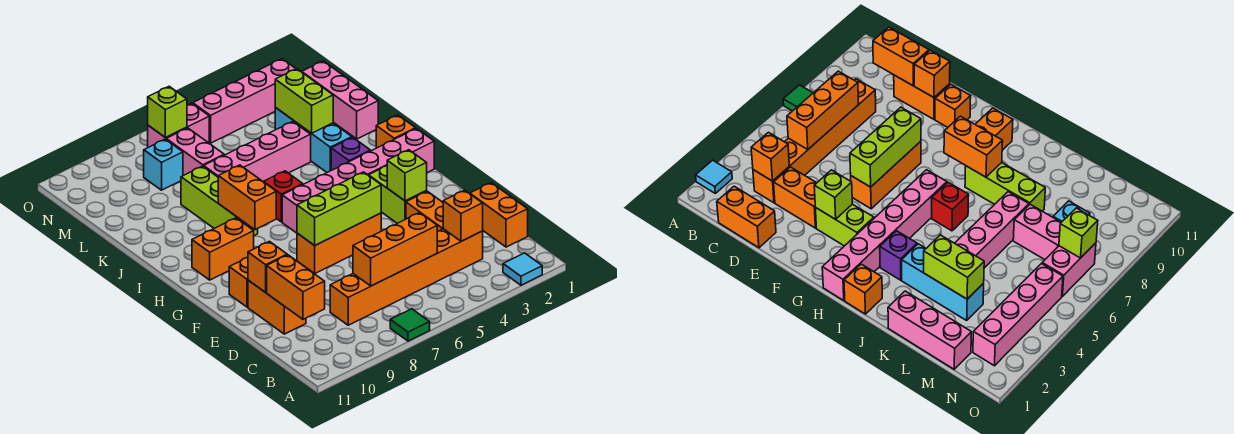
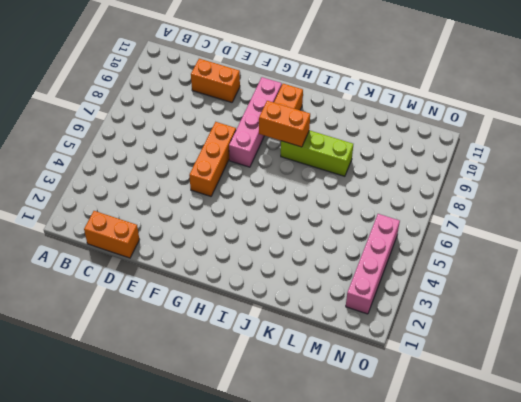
pink brick G7:G10 level 1 -> pink brick K4:K7 level 1
none -> cyan tile A2 level 1
none -> green tile A7 level 1
none -> orange brick C3:C8 level 1
none -> orange brick D3:E3 level 1

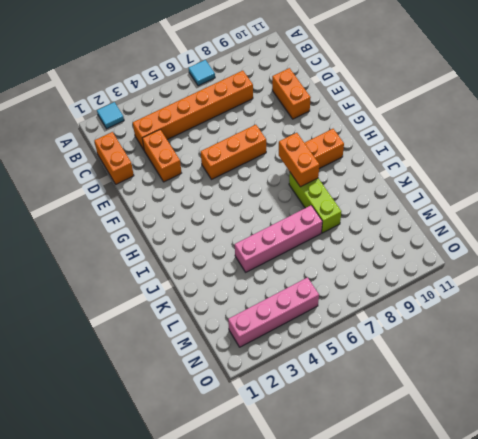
cyan tile A7 level 1 -> green tile A7 level 1
none -> lime brick F3:G3 level 1
none -> orange brick F10 level 1
none -> pink brick H1:H6 level 1
none -> orange brick I1 level 1

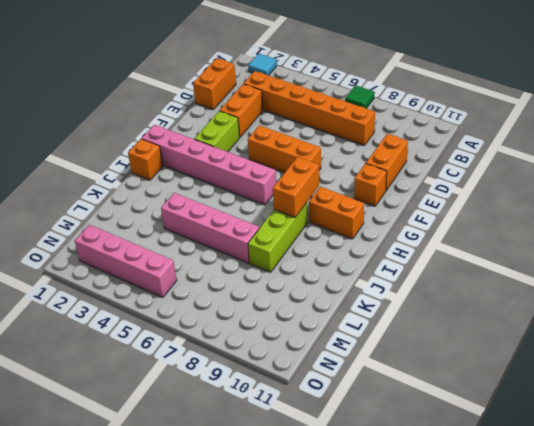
none -> purple brick I3 level 1
none -> red brick I6 level 1
none -> cyan brick J3:L3 level 1
none -> pink brick K1:M1 level 1

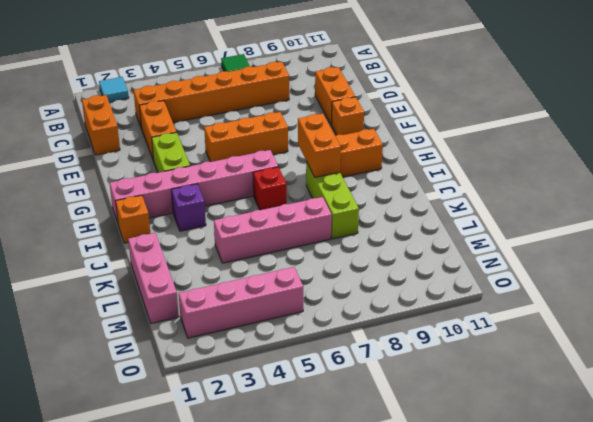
none -> cyan brick J3:L3 level 1
none -> pink brick L7:M7 level 1
none -> cyan brick M8 level 1
none -> pink brick N6:N7 level 1

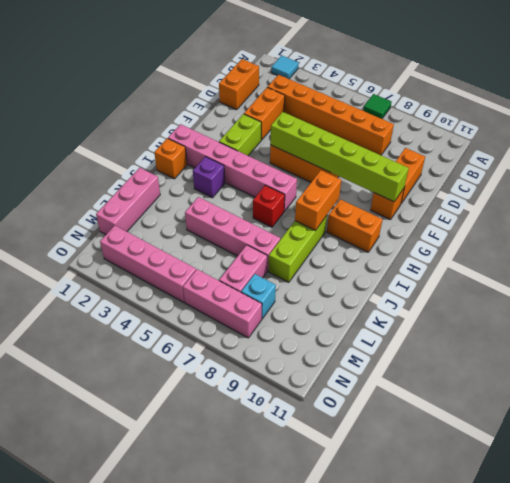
lime brick F5:F10 level 2 -> lime brick F5:F7 level 2
pink brick N6:N8 level 1 -> pink brick N6:N7 level 1
none -> cyan brick J3:L3 level 1
none -> orange brick C3 level 2
none -> orange brick C5:C7 level 2
none -> orange brick C10:D10 level 2

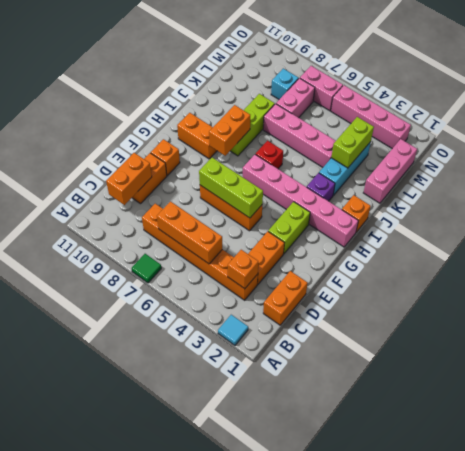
none -> orange brick E10 level 2
none -> lime brick F3 level 2
none -> lime brick N7 level 2

